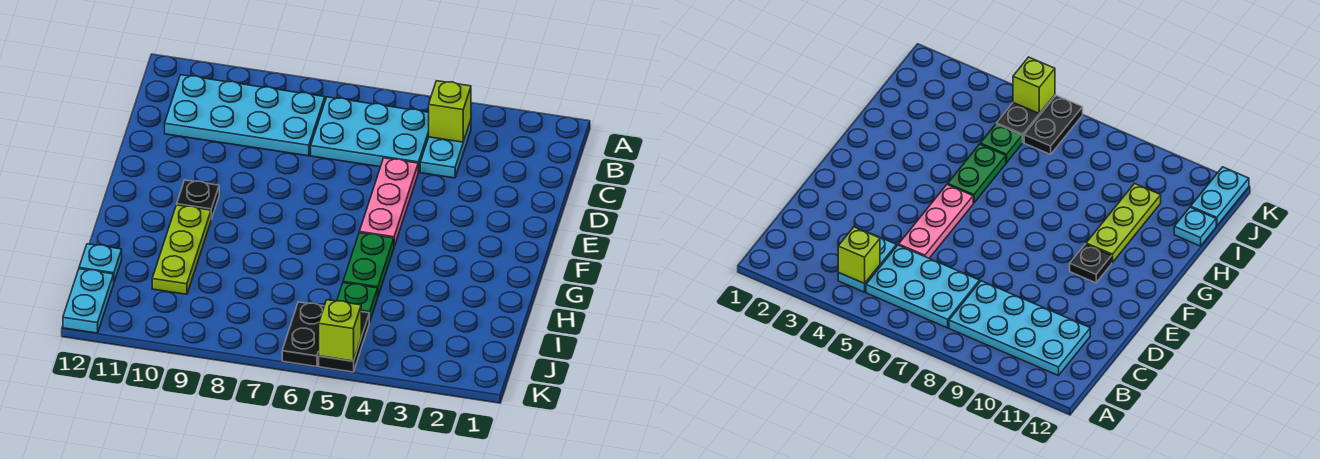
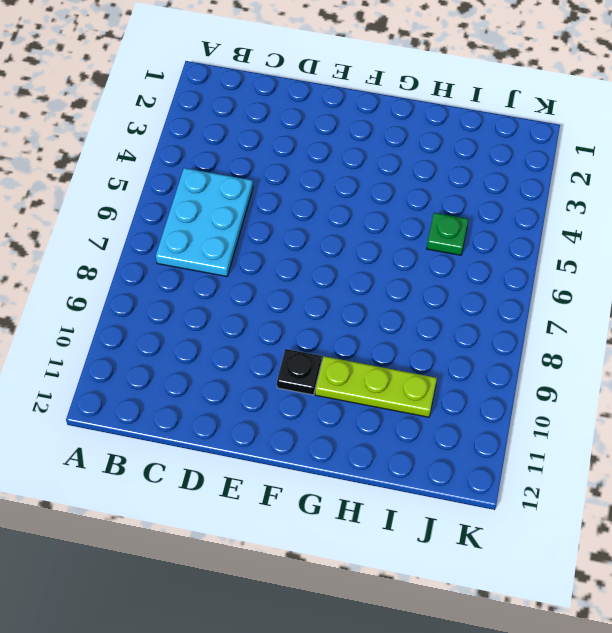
none -> cyan plate B4:C4 level 1
none -> cyan plate B8:C11 level 1
none -> pink plate D5:F5 level 1

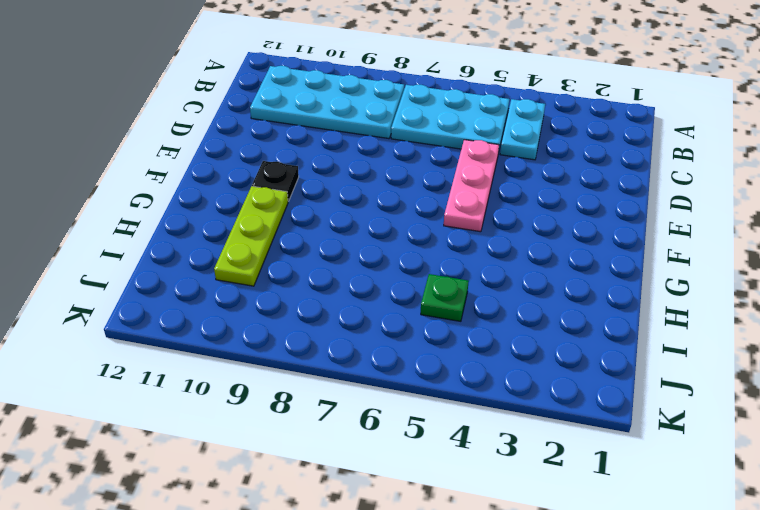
none -> green plate G5:H5 level 1
none -> cyan plate I12 level 1
none -> black plate J5:K5 level 1

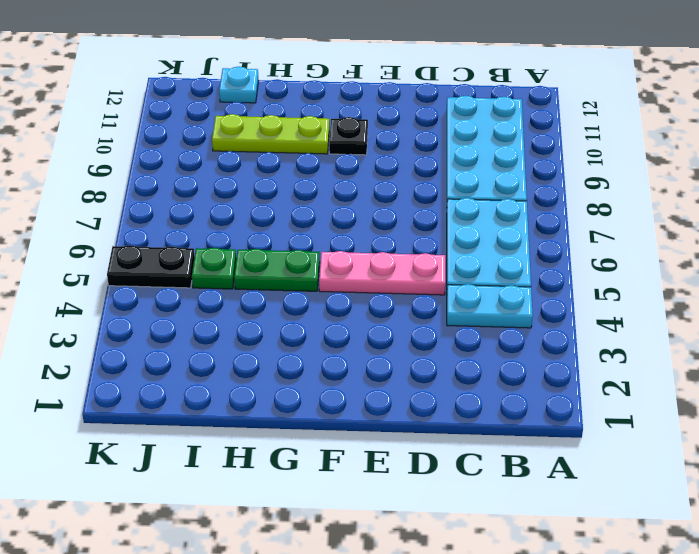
none -> black plate J6:K6 level 1
none -> cyan plate J12:K12 level 1
none -> lime brick B4 level 2

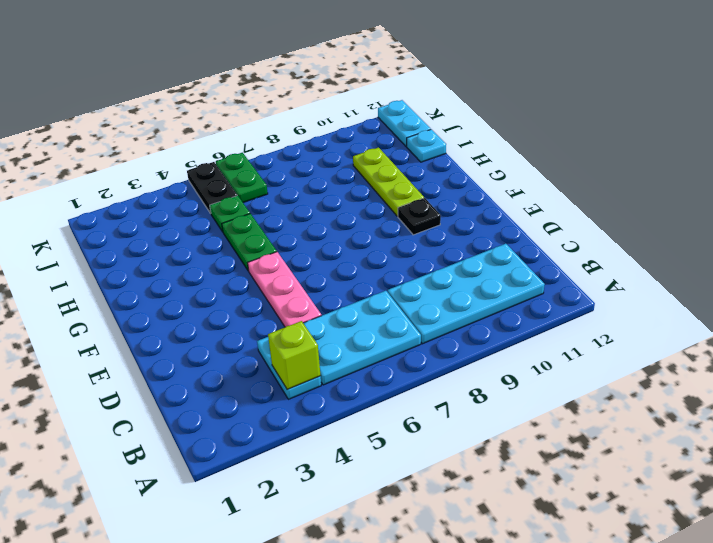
green plate J6:K6 level 1 -> black plate J6:K6 level 1
none -> lime brick K5 level 2

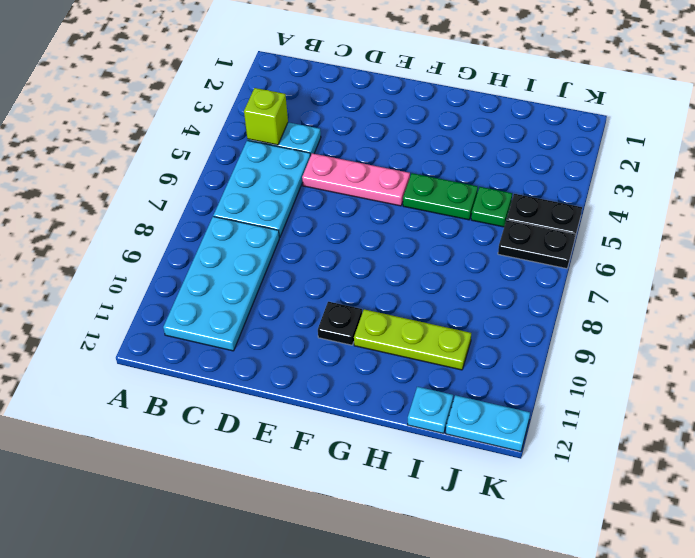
none -> lime brick K5 level 2

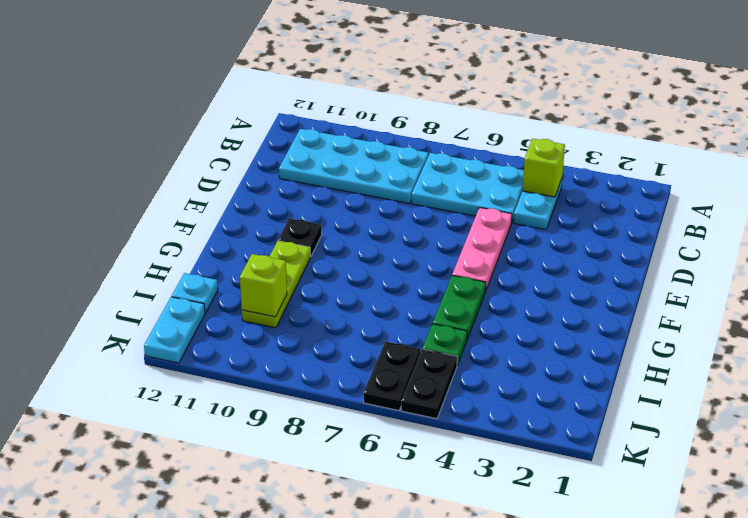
lime brick I10 level 2 -> lime brick K5 level 2

